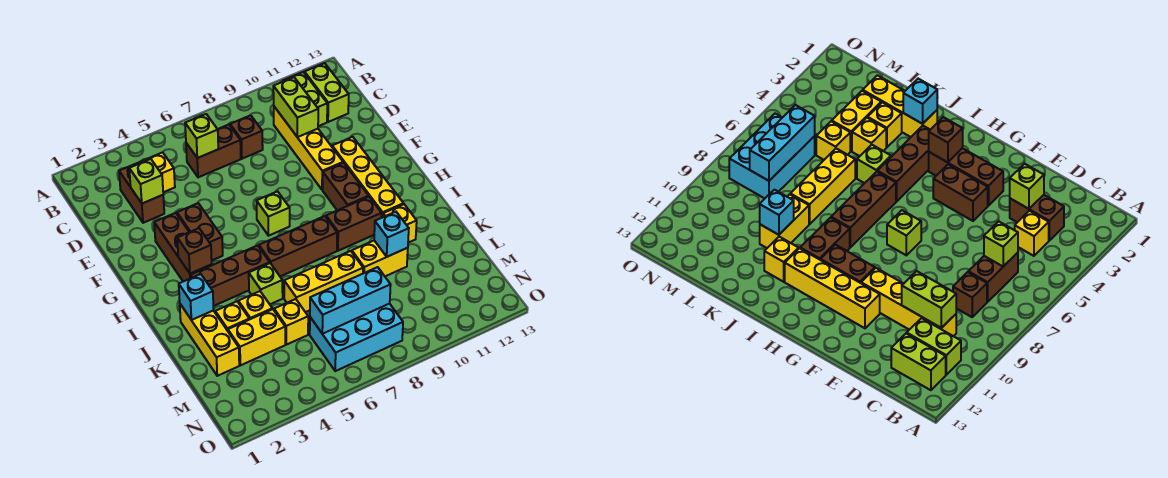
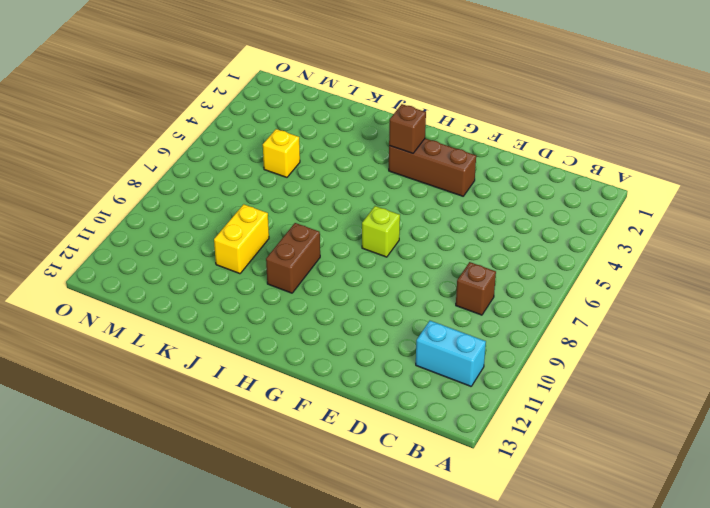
cyan brick B11:C11 level 1 -> lime brick B11:C11 level 1
none -> lime brick B12:C12 level 1
none -> brown brick C3:D3 level 1
none -> yellow brick C4 level 1
none -> brown brick C6:C7 level 1

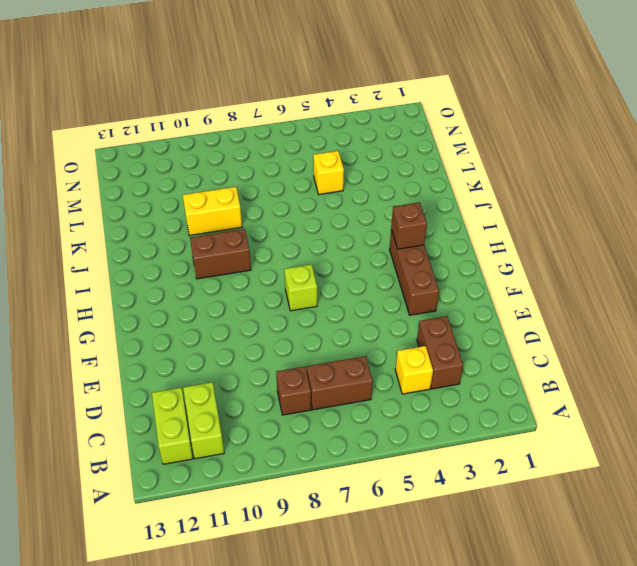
none -> yellow brick C10:F10 level 1
none -> brown brick F4:G4 level 1
none -> yellow brick F11:I11 level 1
none -> brown brick G10:H10 level 1

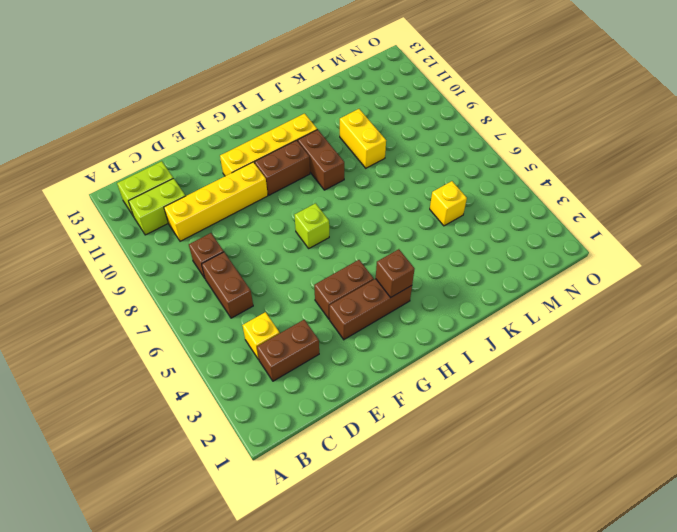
none -> brown brick I3:I5 level 1
none -> brown brick I6:I8 level 1
none -> yellow brick J2:L2 level 1
none -> lime brick J5 level 1

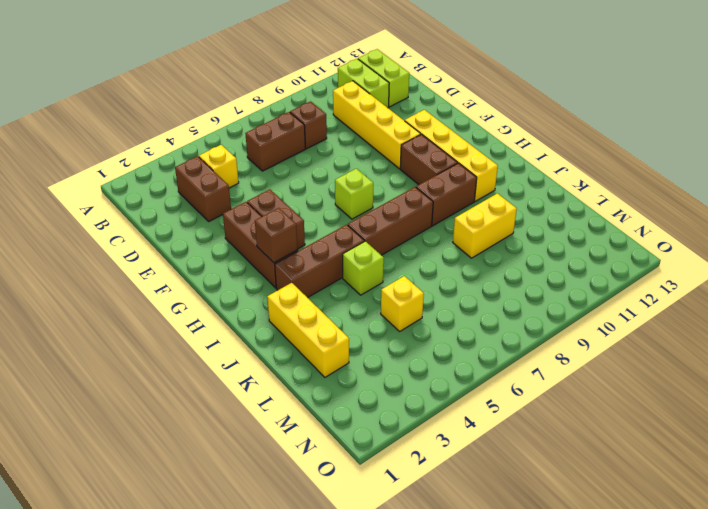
none -> yellow brick J11 level 1
none -> yellow brick K3 level 1
none -> yellow brick K4 level 1
none -> yellow brick K6:K8 level 1

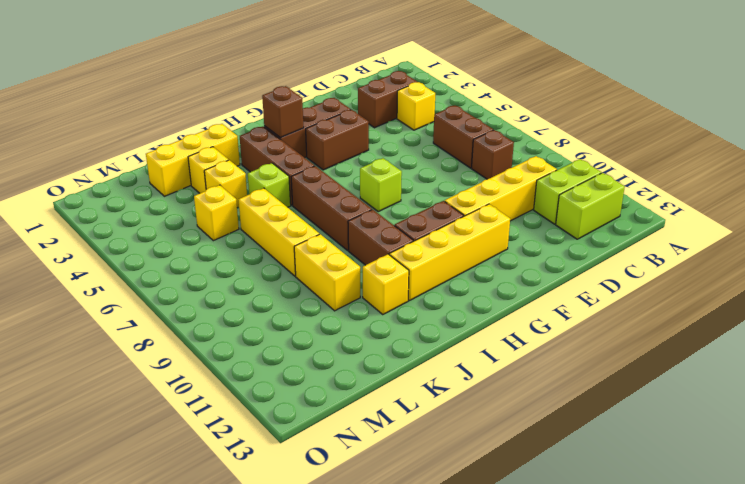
none -> yellow brick L3:L4 level 1
none -> cyan brick M6:N8 level 1
none -> lime brick C6 level 2
none -> lime brick C10:D10 level 2

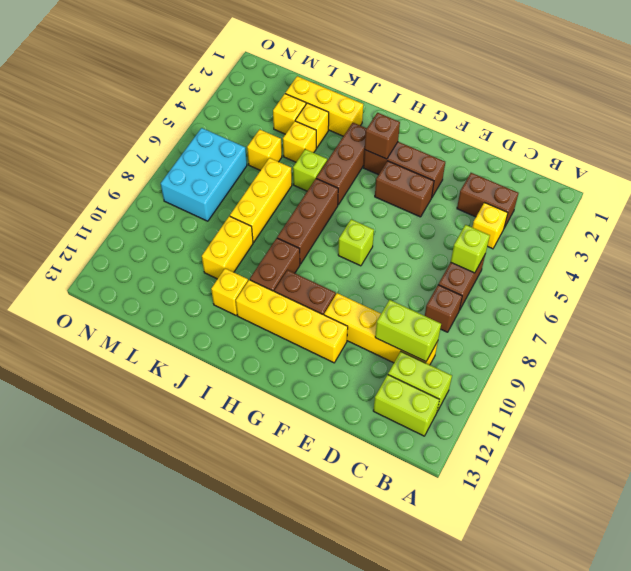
yellow brick L3 level 1 -> yellow brick L3:L4 level 1
none -> lime brick D3 level 2
none -> cyan brick J2 level 2
none -> cyan brick K10 level 2
none -> cyan brick M6:M8 level 2

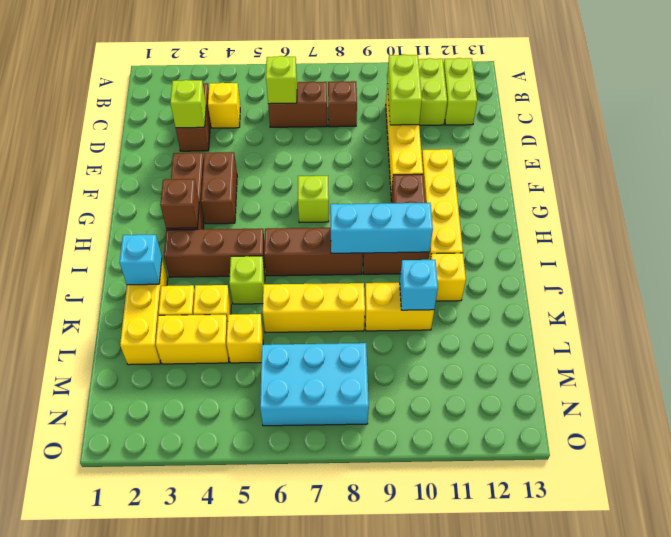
cyan brick I8:I10 level 2 -> cyan brick M6:M8 level 2

